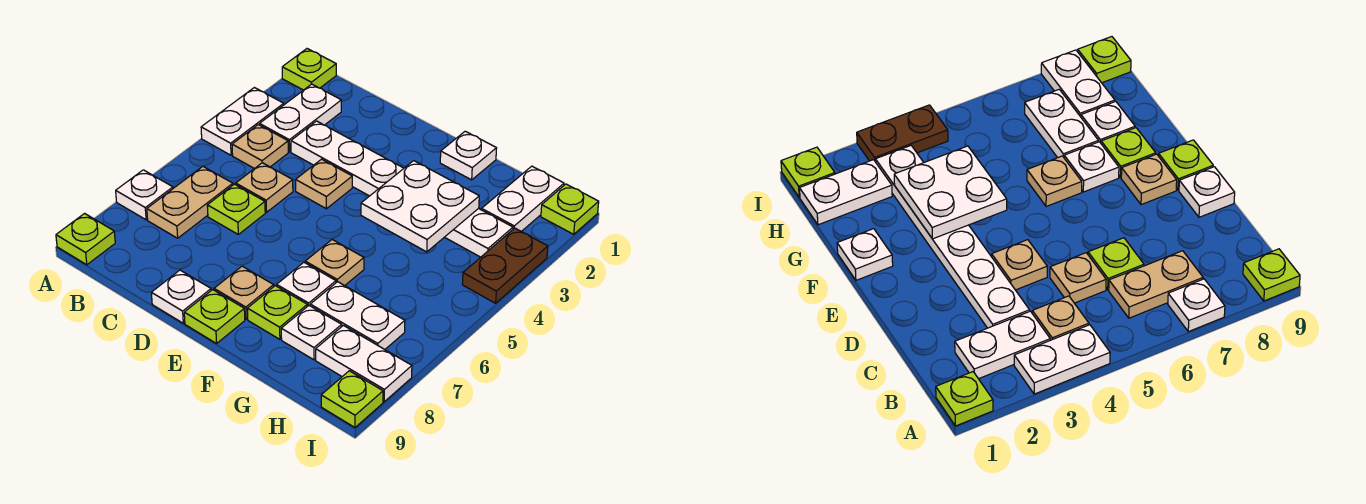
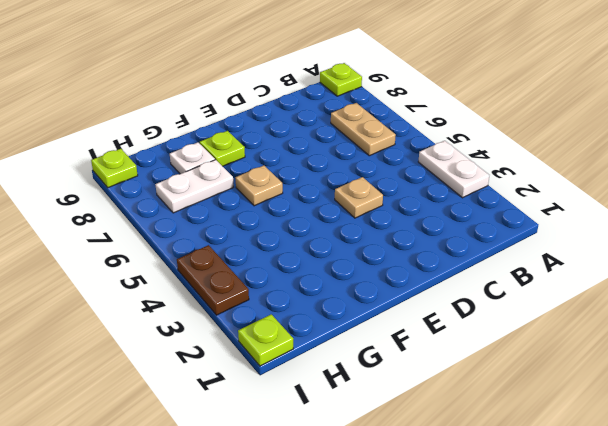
none -> lime plate A1 level 1
none -> white plate A7 level 1
none -> white plate B2:B3 level 1

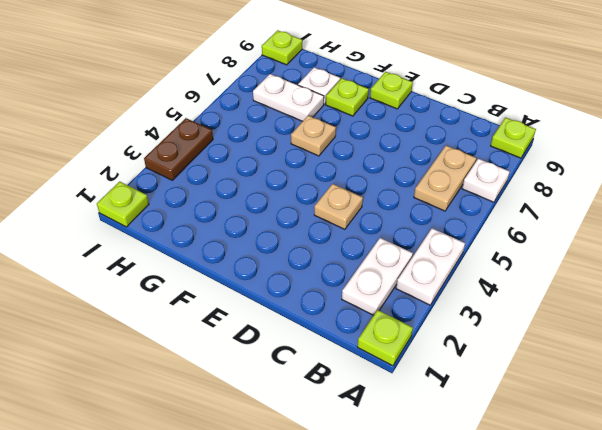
none -> tan plate B4 level 1
none -> white plate C3:H3 level 1
none -> tan plate C5 level 1

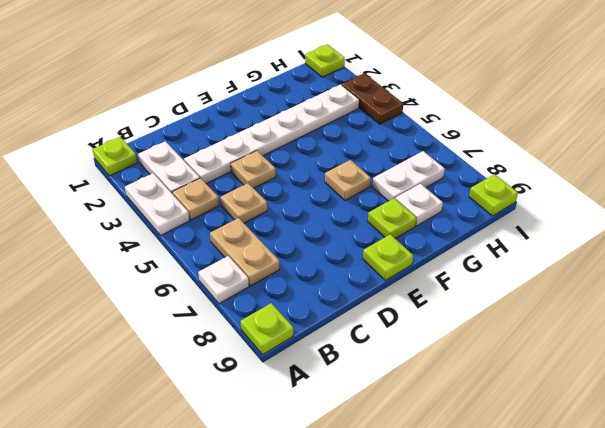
none -> lime plate C6 level 1
none -> white plate D9 level 1
none -> tan plate E8 level 1

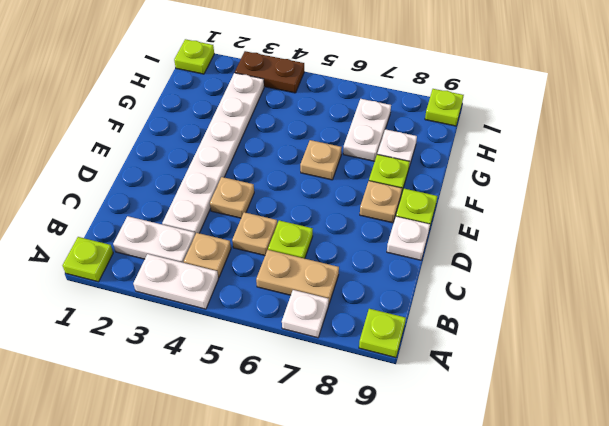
none -> white plate F1 level 1
none -> white plate F7 level 1
none -> white plate H1:H2 level 1

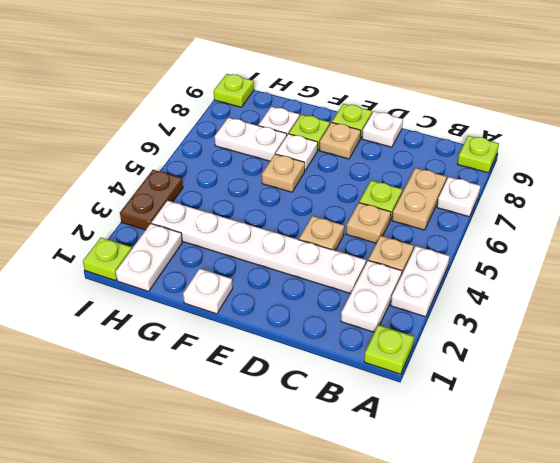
none -> white plate H8:I8 level 1
none -> white plate F3:G4 level 2

